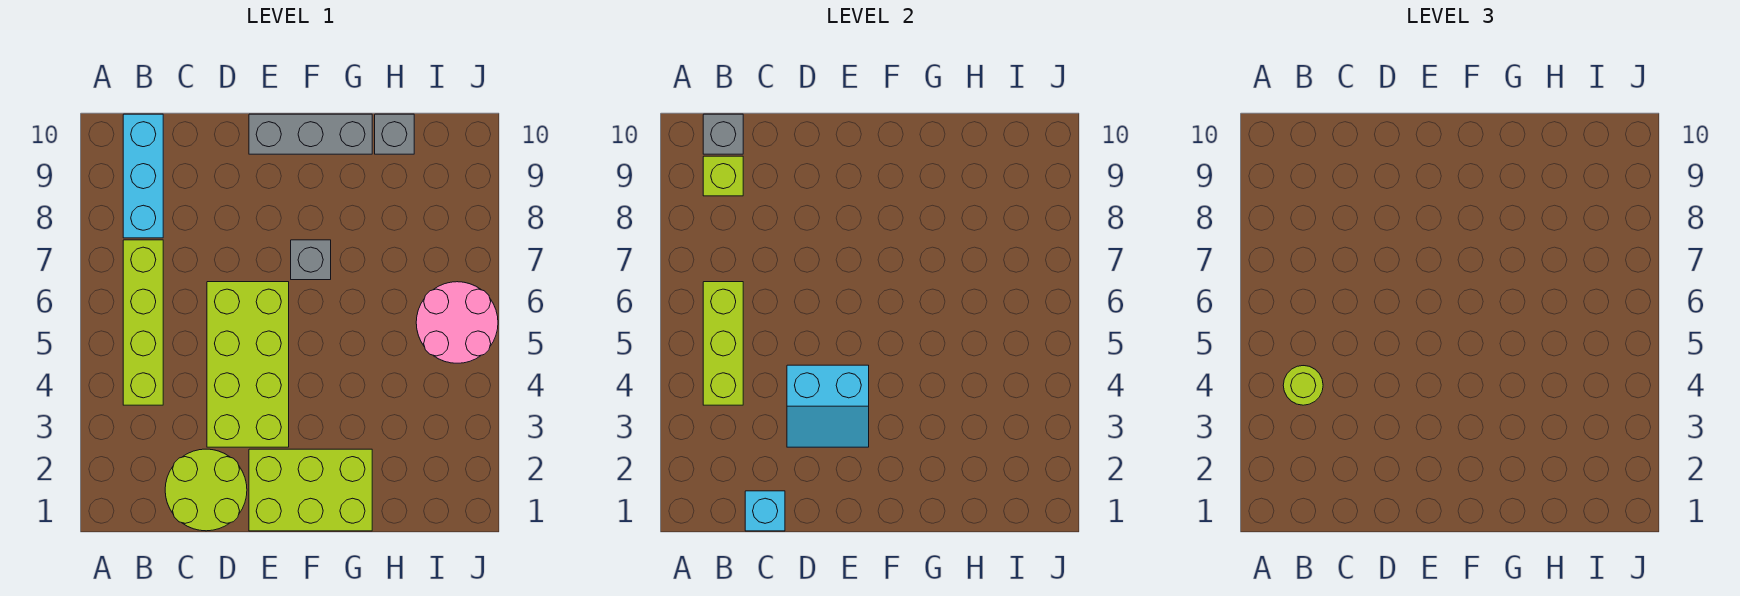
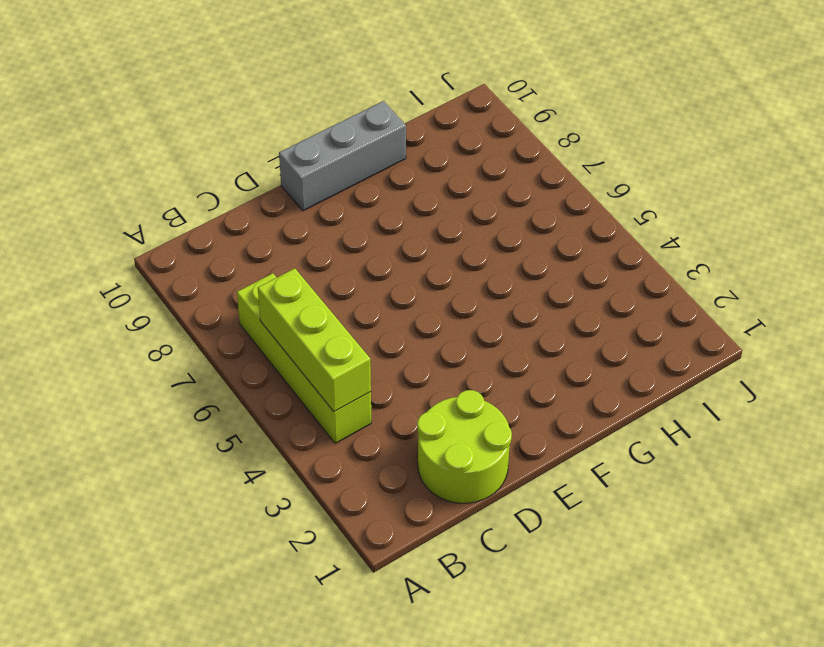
none -> cyan brick B8:B10 level 1
none -> lime brick D3:E6 level 1
none -> lime brick E1:G2 level 1

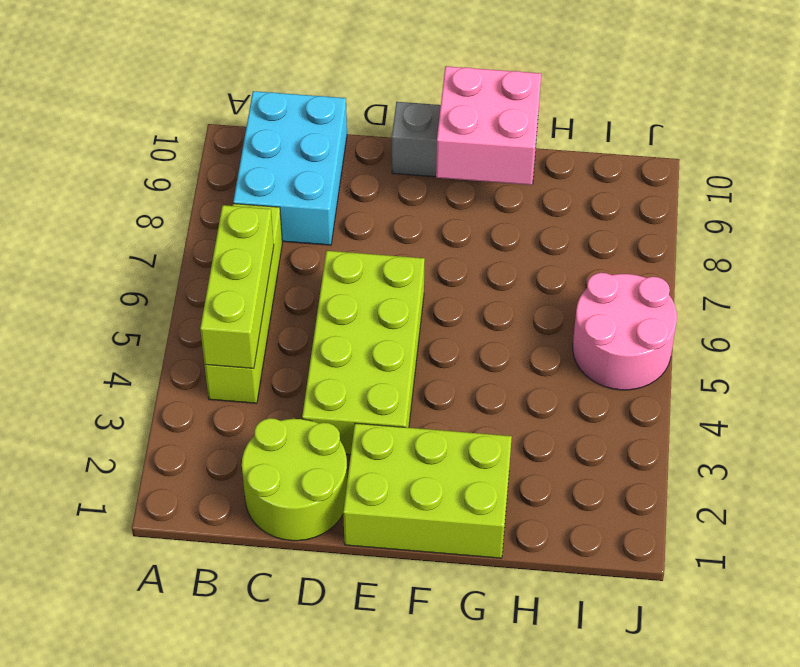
cyan brick B8:C10 level 1 -> cyan brick B8:B10 level 1
pink brick F9:G10 level 2 -> none
none -> grey brick F7 level 1
none -> grey brick H10 level 1
none -> lime brick B9 level 2

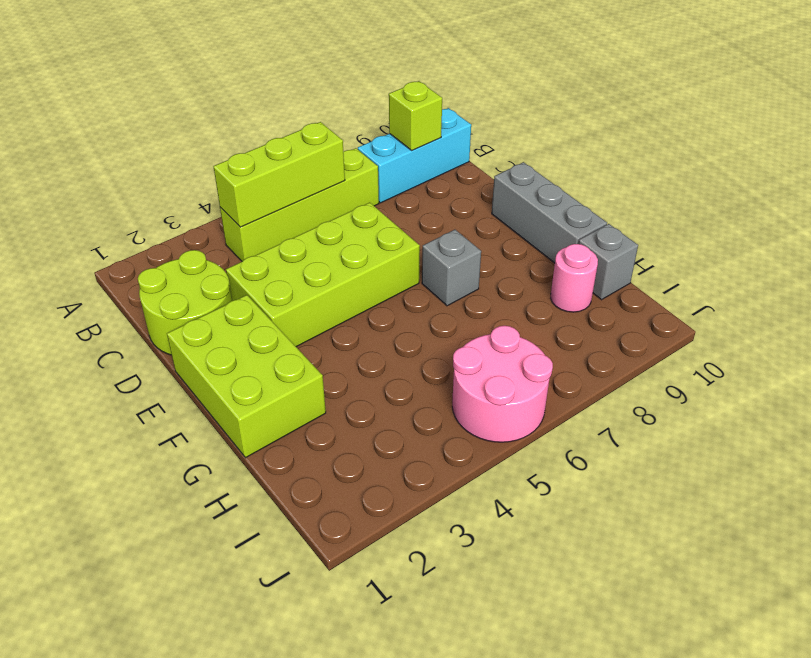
pink round brick H9 level 1 -> none
none -> grey brick B10 level 2
none -> cyan brick C1 level 2
none -> cyan slope D3:E4 level 2 top 4

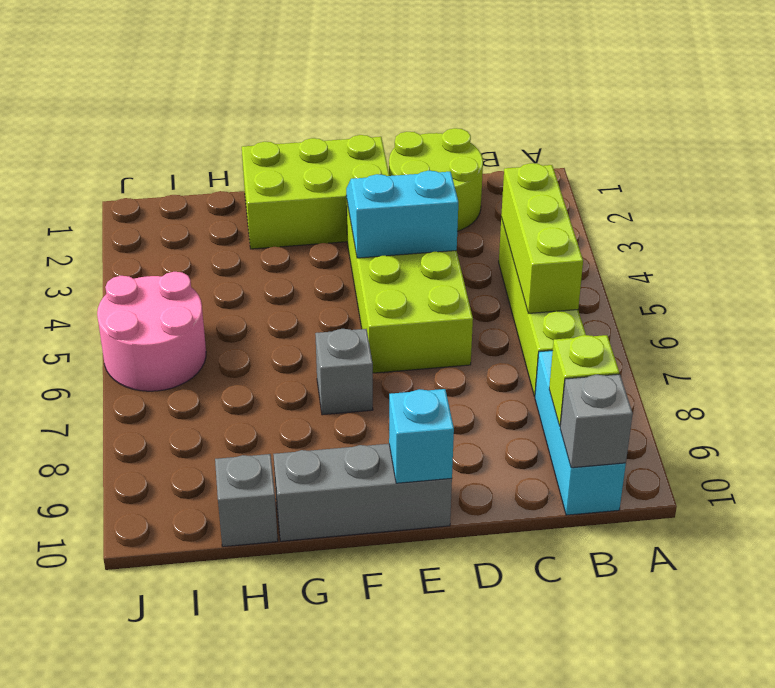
cyan brick E10 level 2 -> cyan brick C1 level 2
none -> lime round brick B4 level 3

